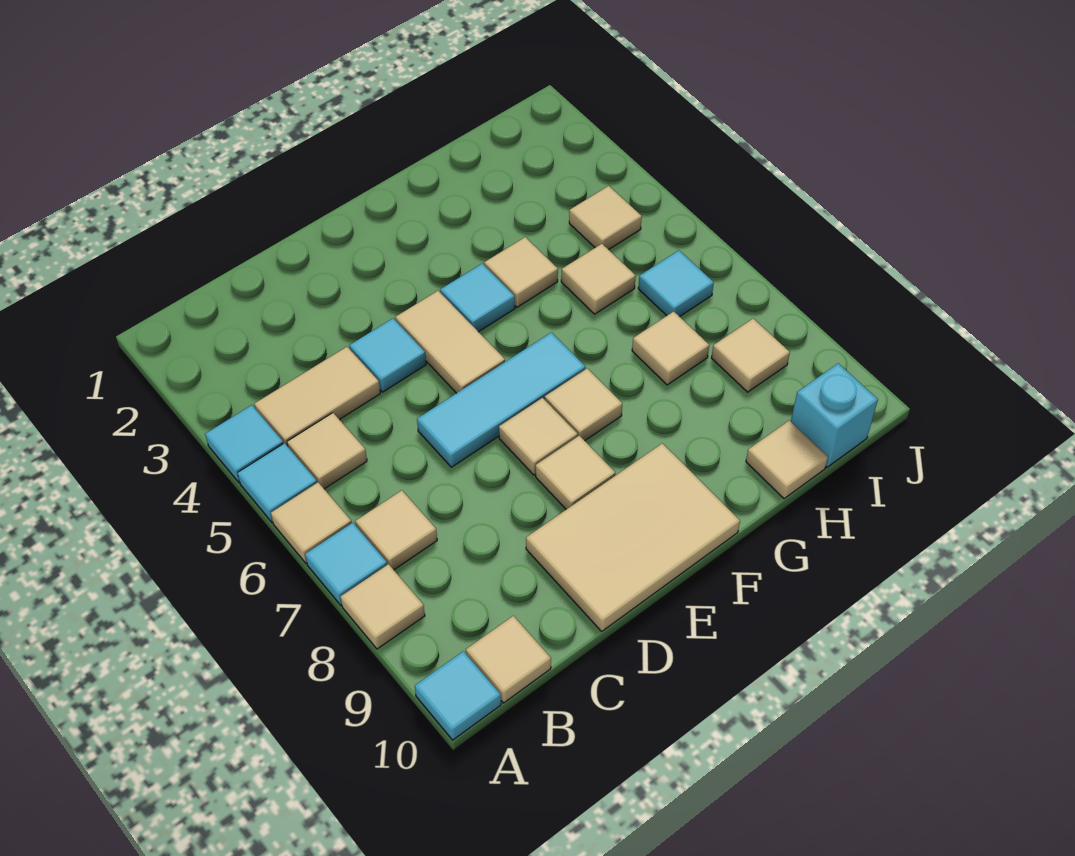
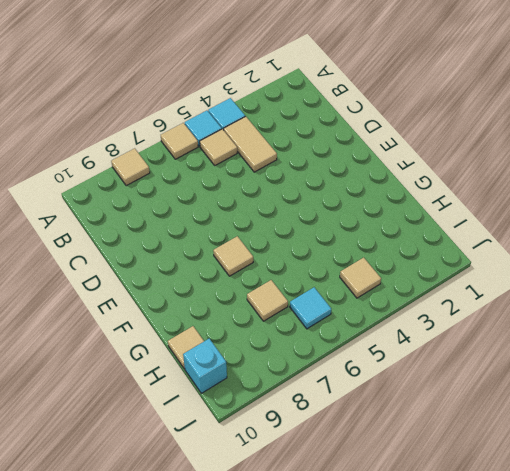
none -> cyan tile A7 level 1
none -> cyan tile A10 level 1
none -> tan tile B7 level 1

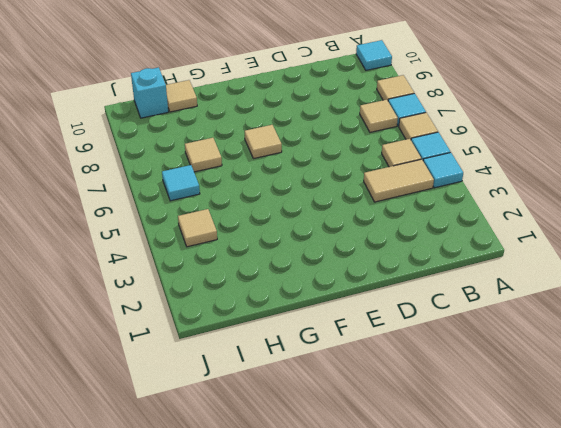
none -> tan tile B10 level 1
none -> cyan tile D4 level 1
none -> cyan tile D6:F6 level 1

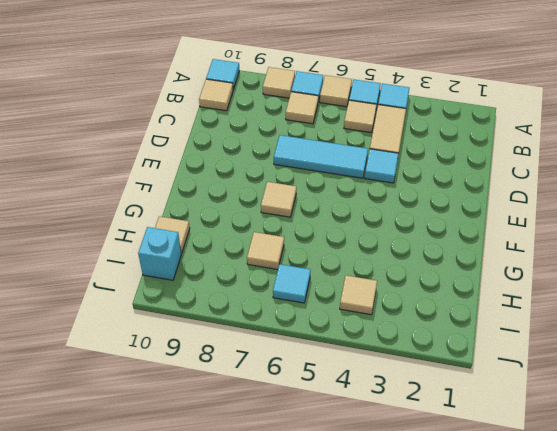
cyan tile D5:D7 level 1 -> cyan tile D6:F6 level 1
none -> tan tile D9:F10 level 1
none -> tan tile E4:E5 level 1
none -> tan tile E7 level 1

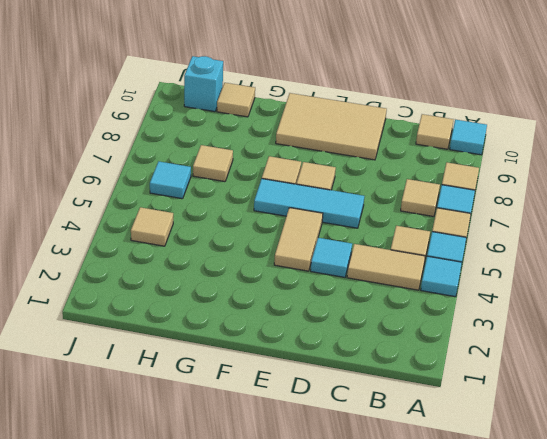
none -> tan tile E8 level 1
none -> cyan tile F4 level 1
none -> tan tile G4 level 1

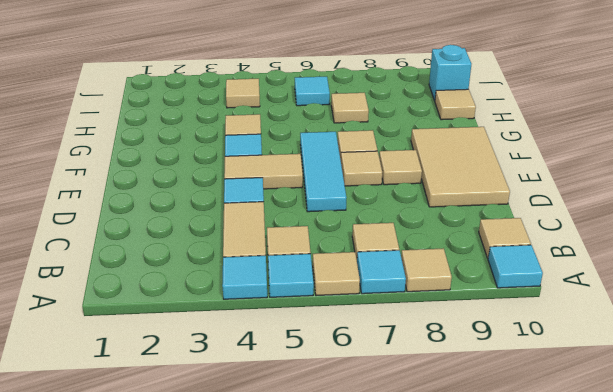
none -> tan tile H5 level 1
none -> tan tile I8 level 1

